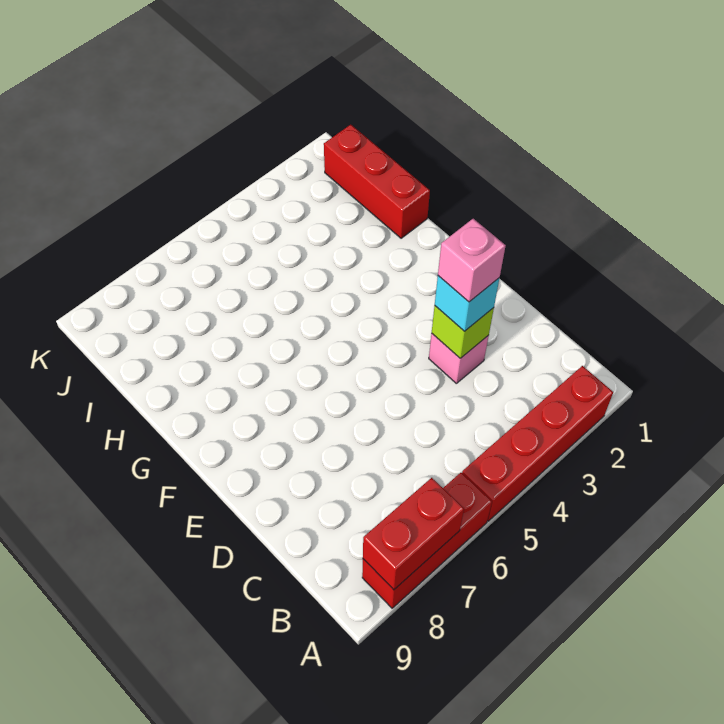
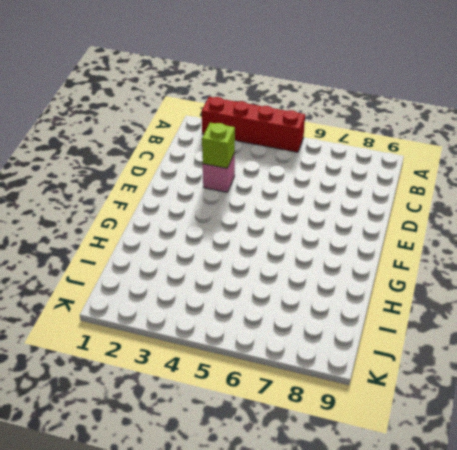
none -> red brick A6:A8 level 1
none -> red brick H1:J1 level 1

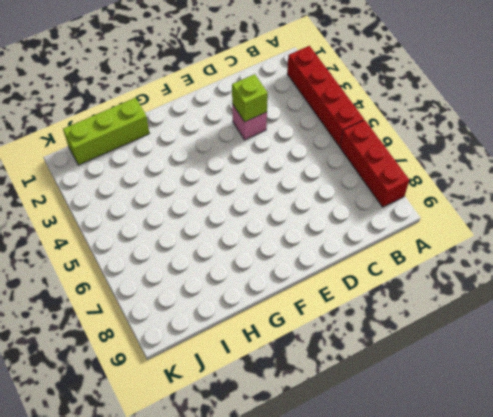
lime brick H1:J1 level 1 -> red brick H1:J1 level 1
none -> red brick A7:A8 level 2
none -> cyan brick D3 level 3

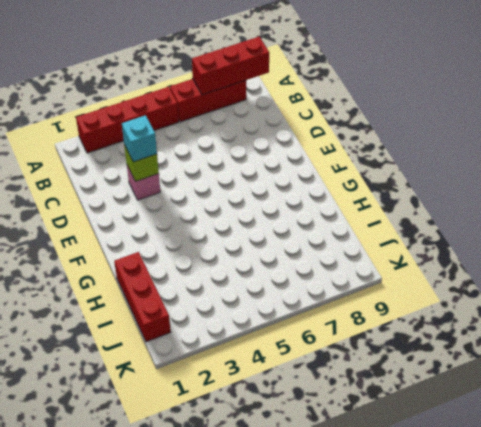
red brick A7:A9 level 2 -> red brick A7:A8 level 2
none -> pink brick D3 level 4

